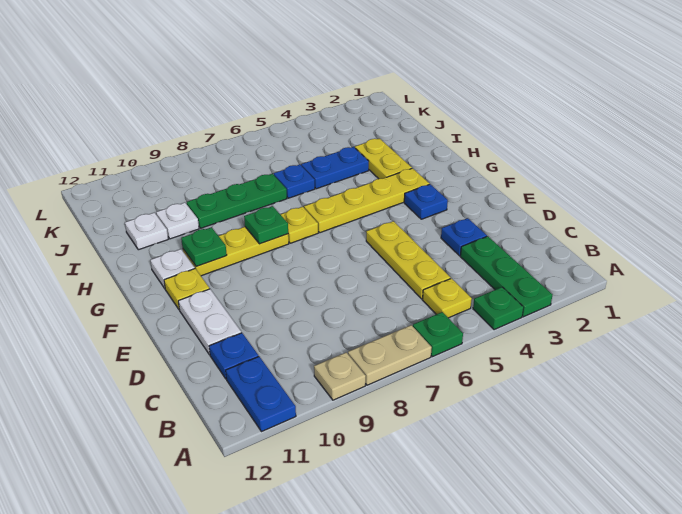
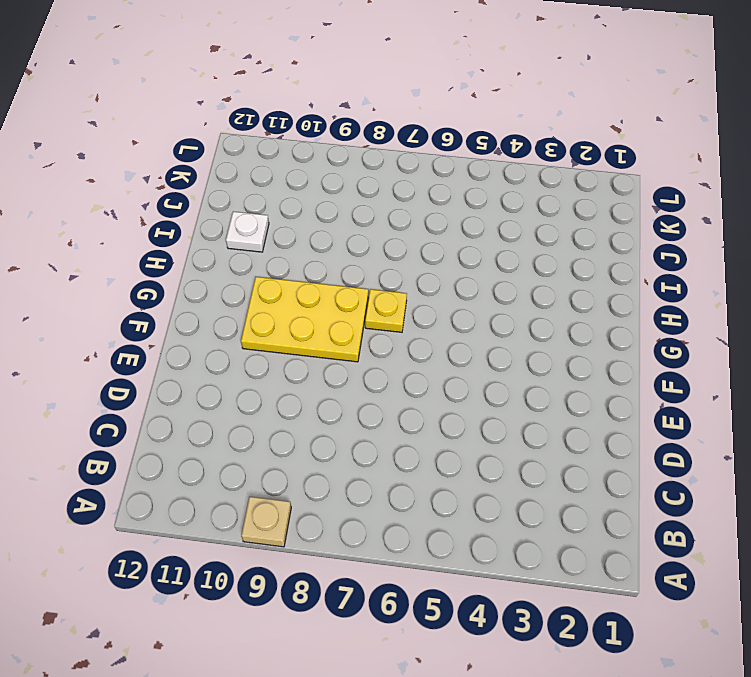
yellow plate F8:G10 level 1 -> yellow plate G8:G10 level 1
none -> green plate A3:C3 level 1
none -> green plate A4 level 1
none -> green plate A6 level 1

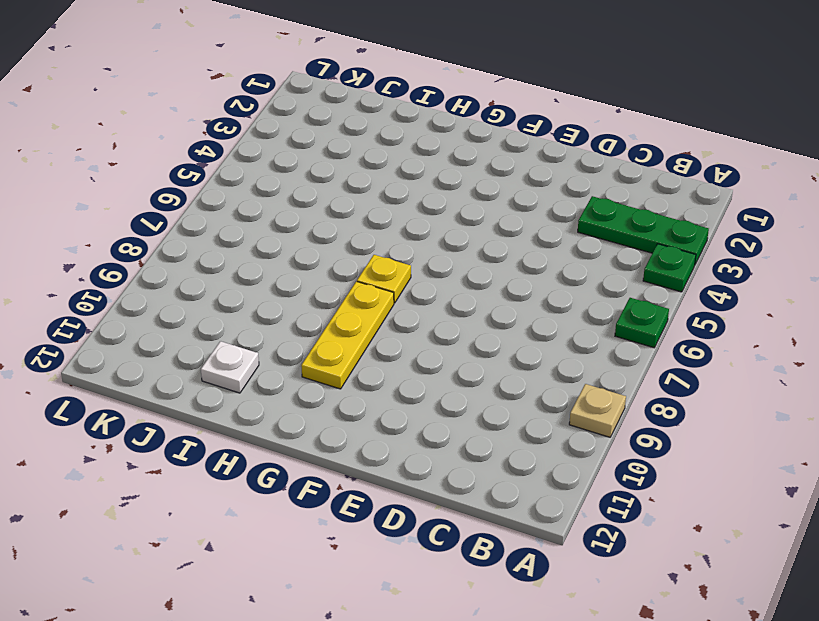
none -> tan plate A7:A8 level 1
none -> blue plate A11:B11 level 1
none -> yellow plate B5 level 1

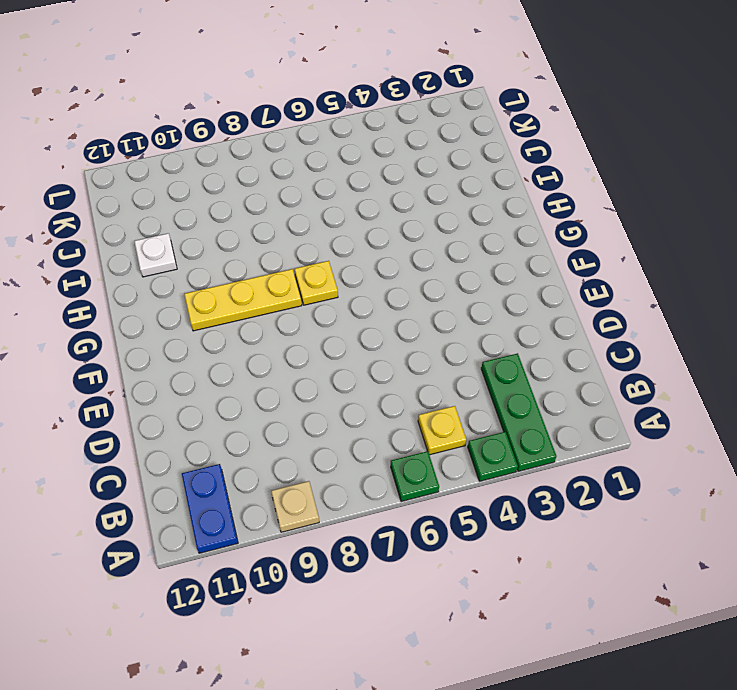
none -> tan plate A7:A8 level 1
none -> yellow plate C5:E5 level 1
none -> blue plate C11 level 1

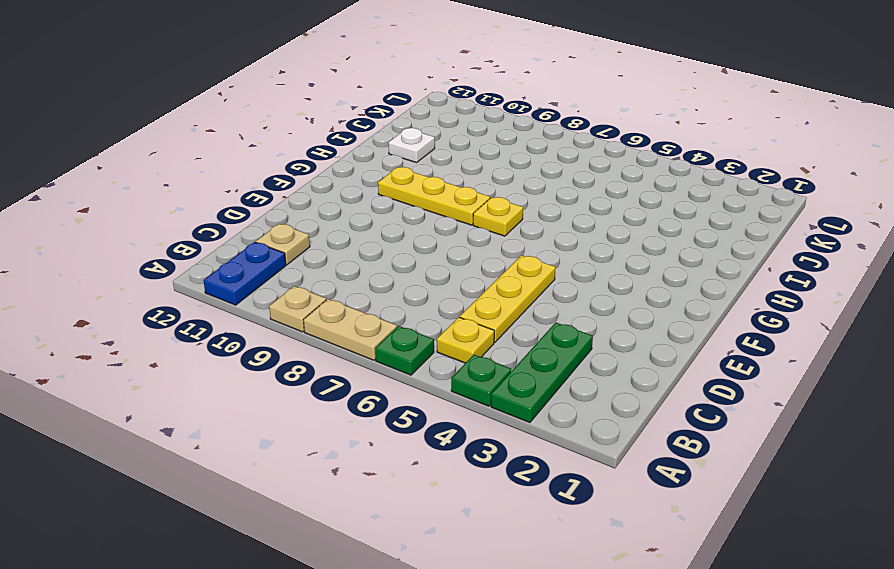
tan plate C11 level 1 -> blue plate C11 level 1
none -> blue plate D3 level 1
none -> white plate D11:E11 level 1
none -> blue plate F3 level 1

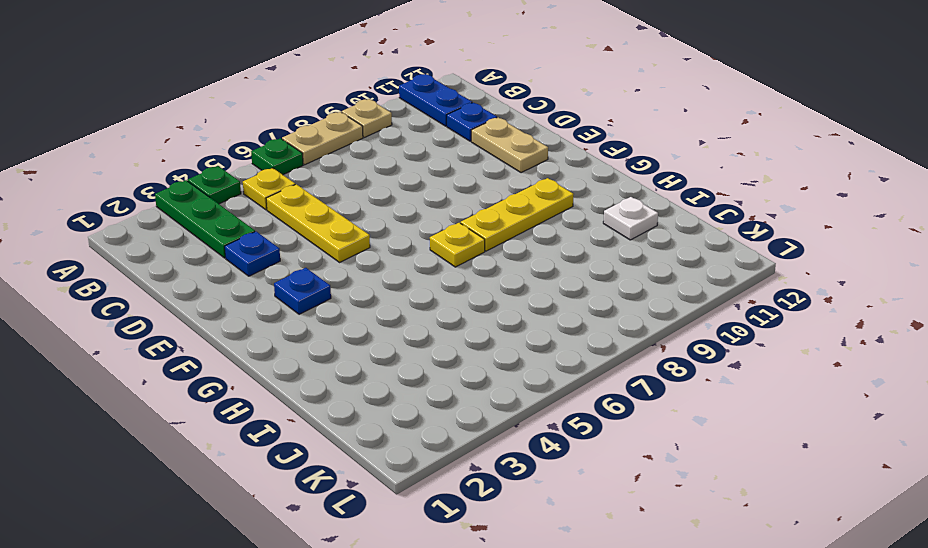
tan plate D11:E11 level 1 -> white plate D11:E11 level 1
none -> yellow plate F11 level 1
none -> yellow plate G3:G6 level 1
none -> white plate G11 level 1

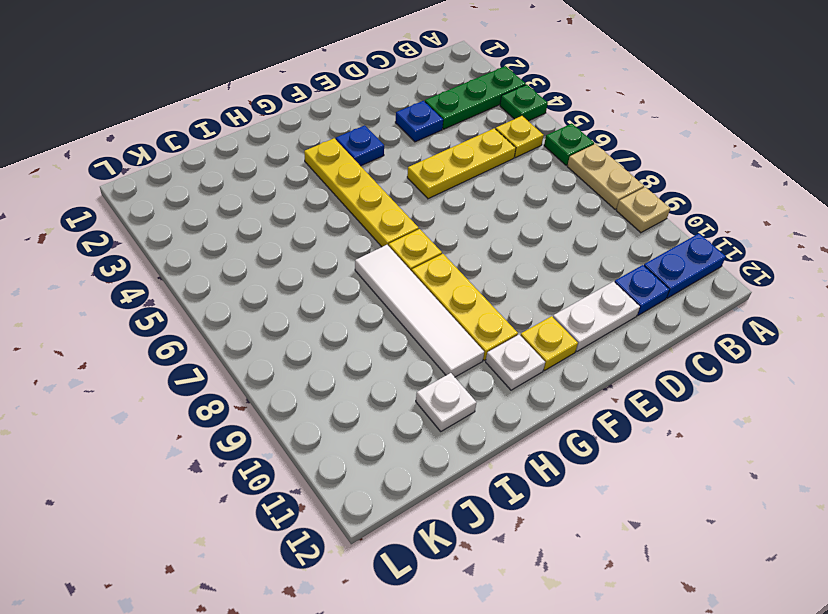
white tile H7:H10 level 1 -> none
none -> yellow plate H3:I3 level 1
none -> blue plate I4:I5 level 1
none -> blue plate I6 level 1

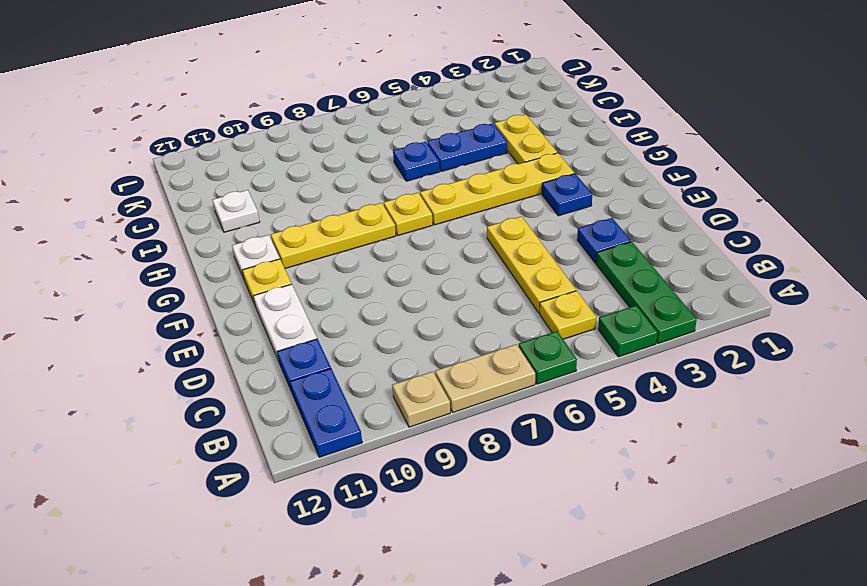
none -> green plate I7:I9 level 1
none -> white plate I10 level 1
none -> green plate G8 level 2

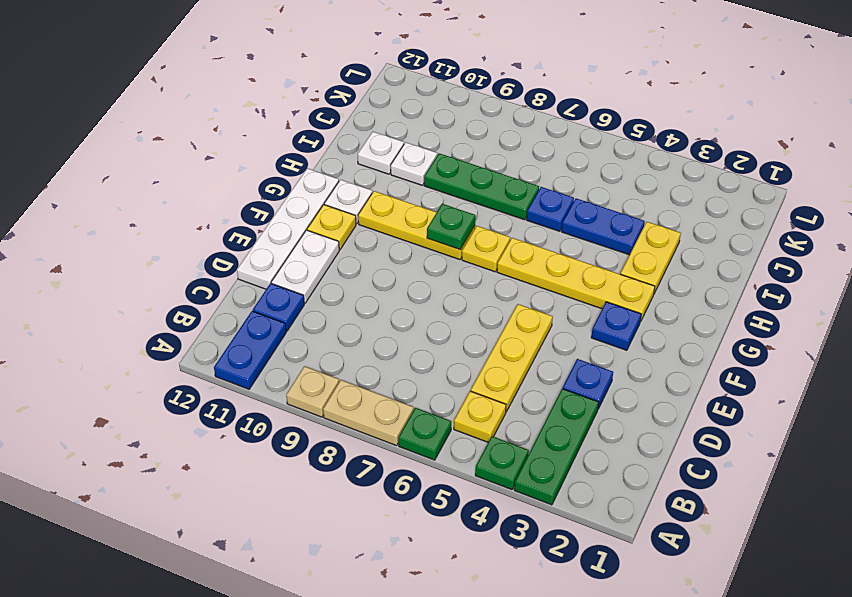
white plate D12:G12 level 1 -> none
none -> green plate G10 level 2

